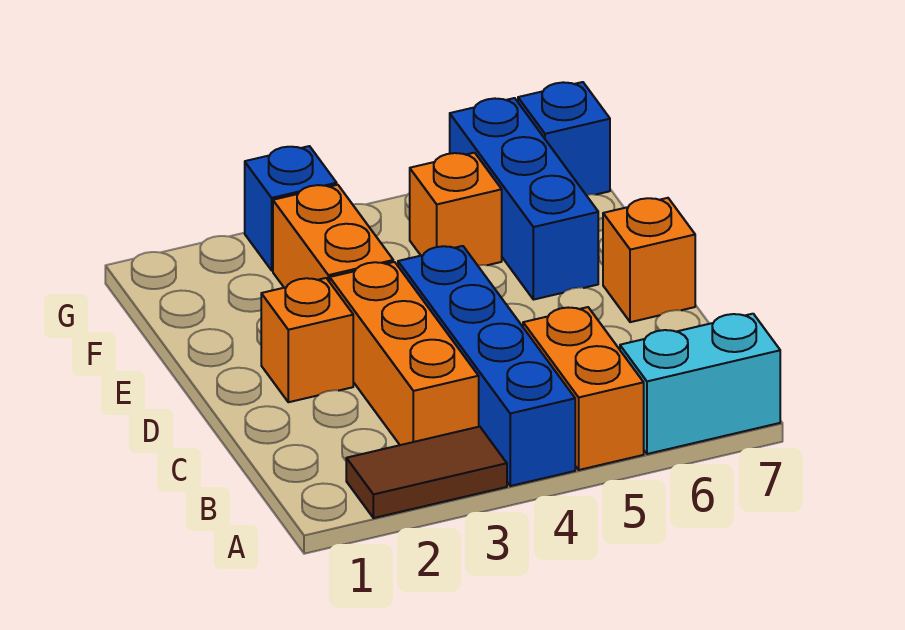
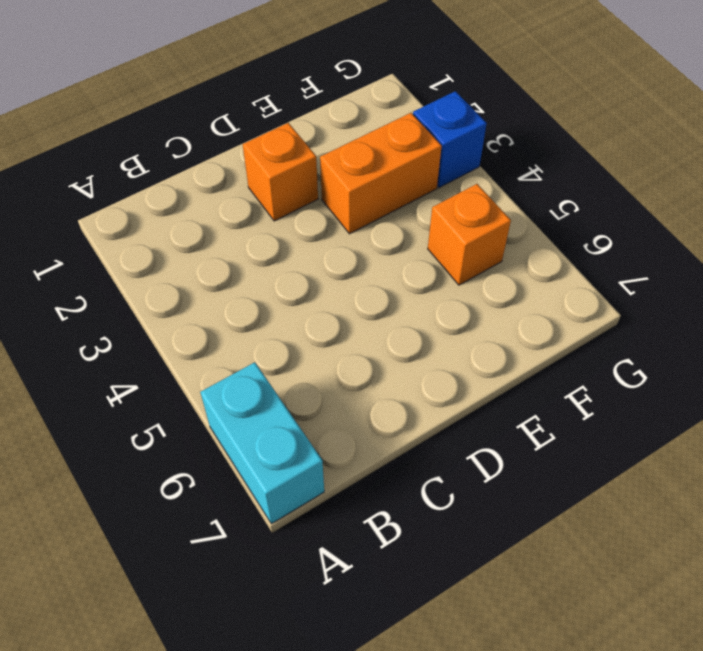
none -> brown tile A2:A3 level 1
none -> blue brick A4:D4 level 1
none -> orange brick A5:B5 level 1

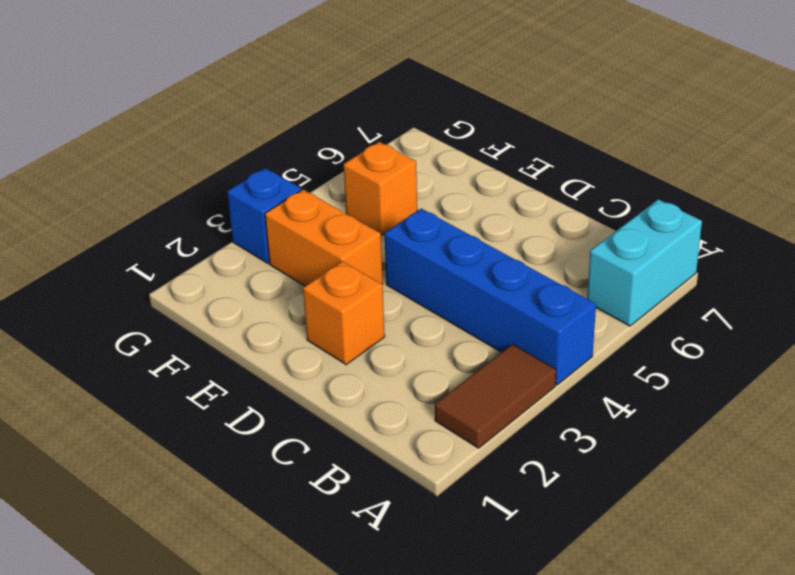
none -> orange brick A5:B5 level 1
none -> orange brick B3:D3 level 1
none -> orange brick D7 level 1

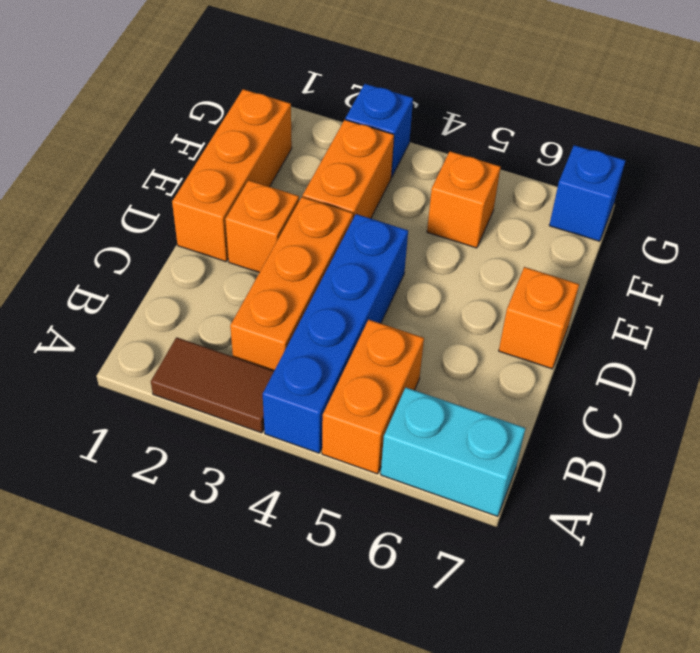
orange brick D1:F1 level 1 -> none
none -> blue brick E6:G6 level 1

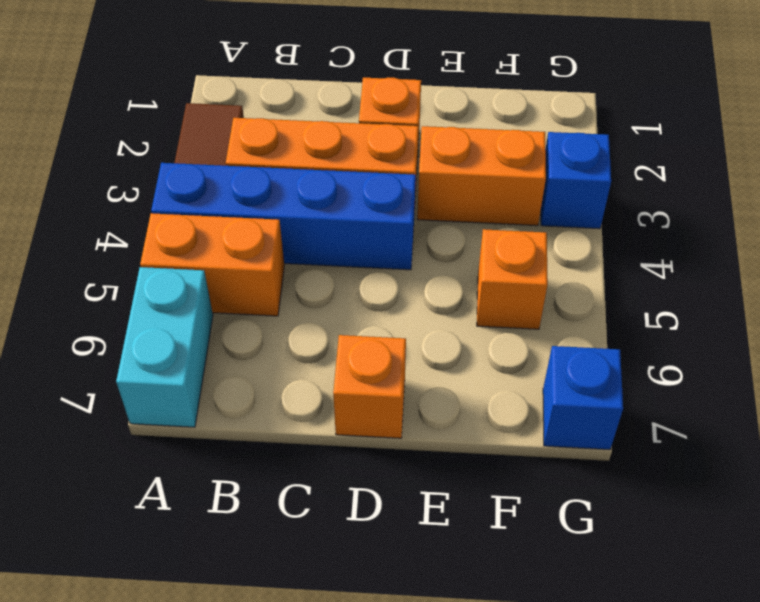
none -> blue brick E6:G6 level 1

